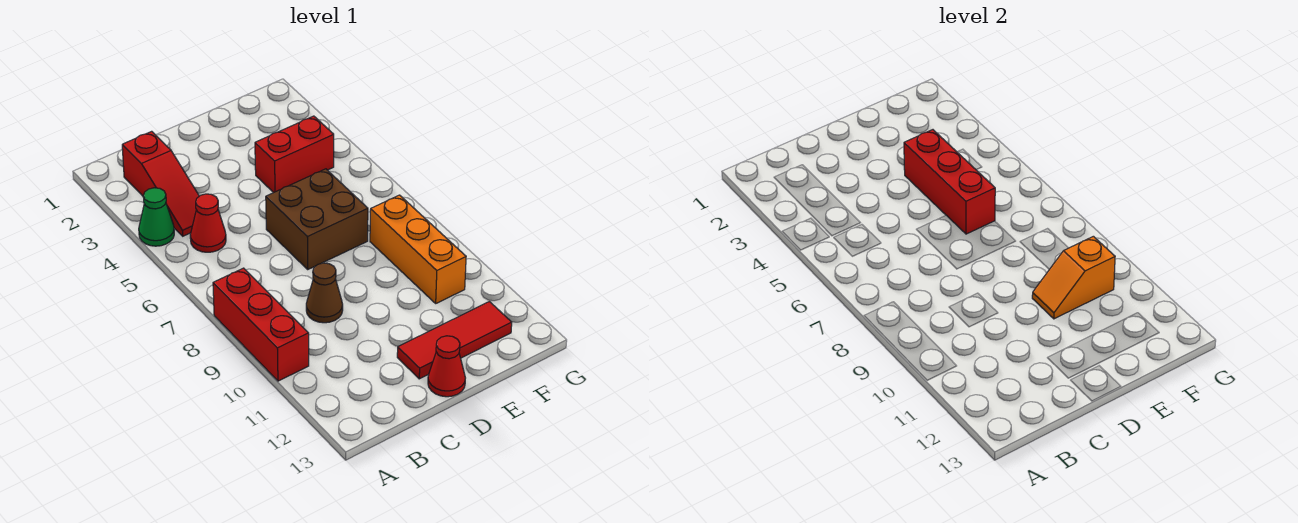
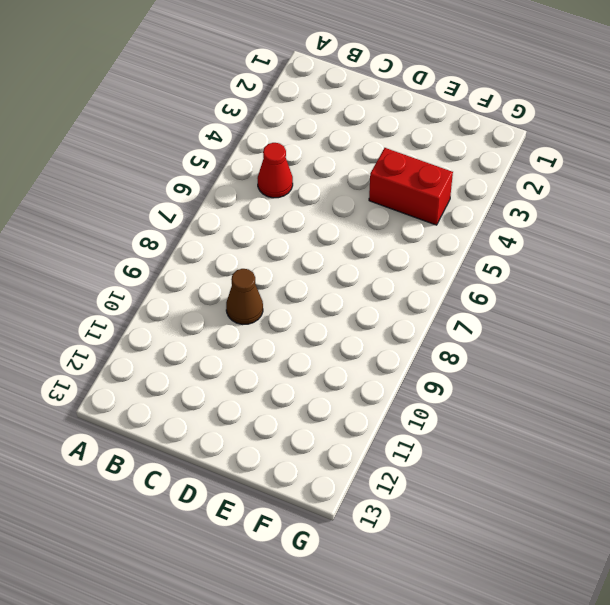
none -> green cone A4 level 1
none -> red brick A8:A10 level 1
none -> red slope B2:B4 level 1 top 2

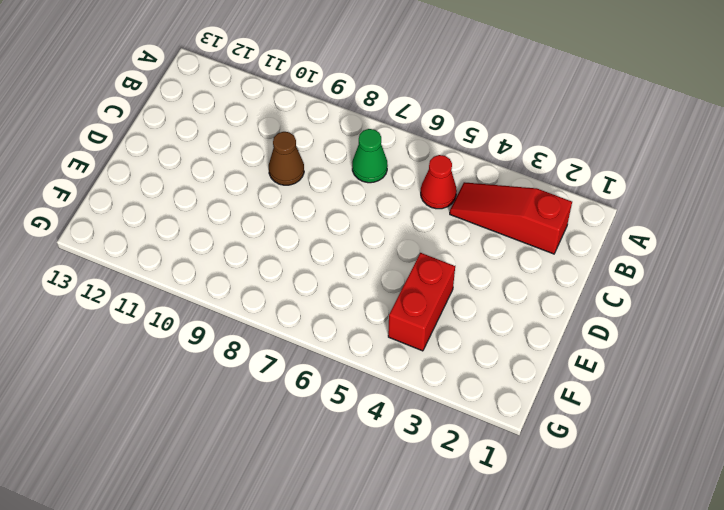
green cone B7 level 1 -> green cone A4 level 1
none -> red brick A8:A10 level 1
none -> brown brick D6:E7 level 1
none -> red tile D12:F12 level 1

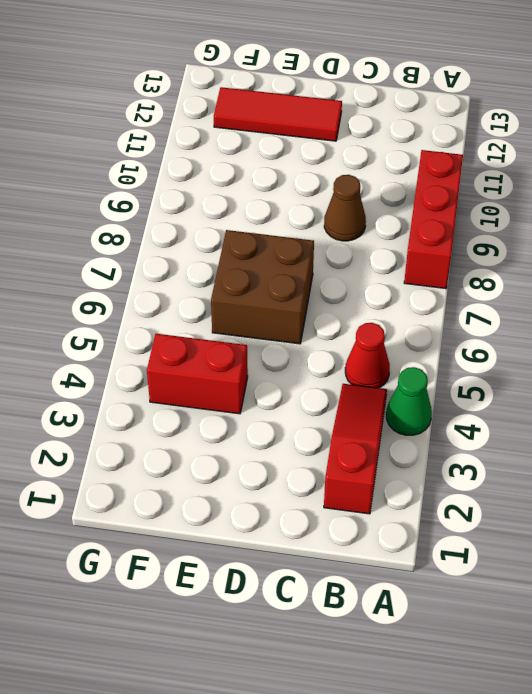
none -> red cone D13 level 1
none -> orange brick F8:F10 level 1
none -> red brick E4:E6 level 2

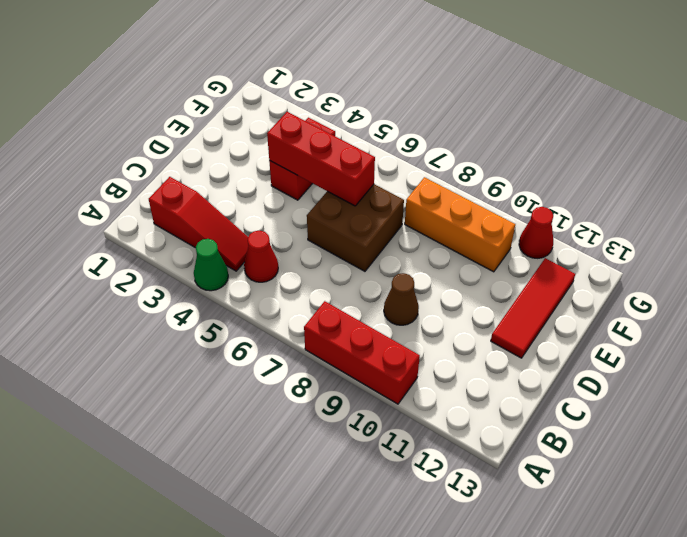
red cone G11 level 1 -> red cone D13 level 1
none -> orange slope E10:F10 level 2 top F

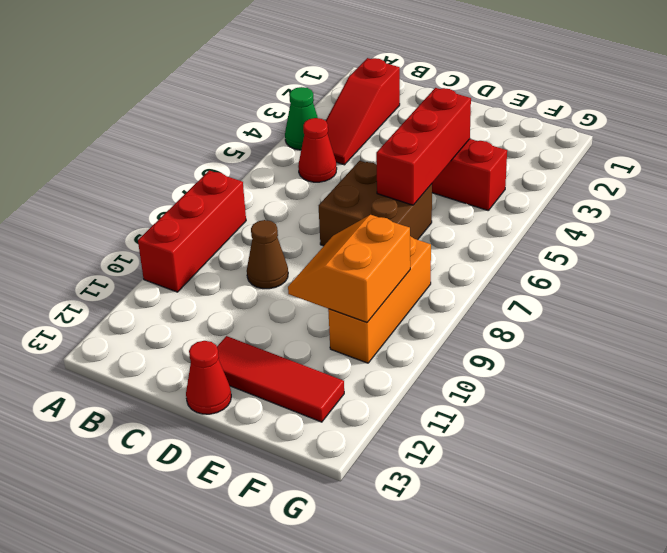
orange slope E9:F10 level 2 top F -> orange slope E10:F10 level 2 top F

